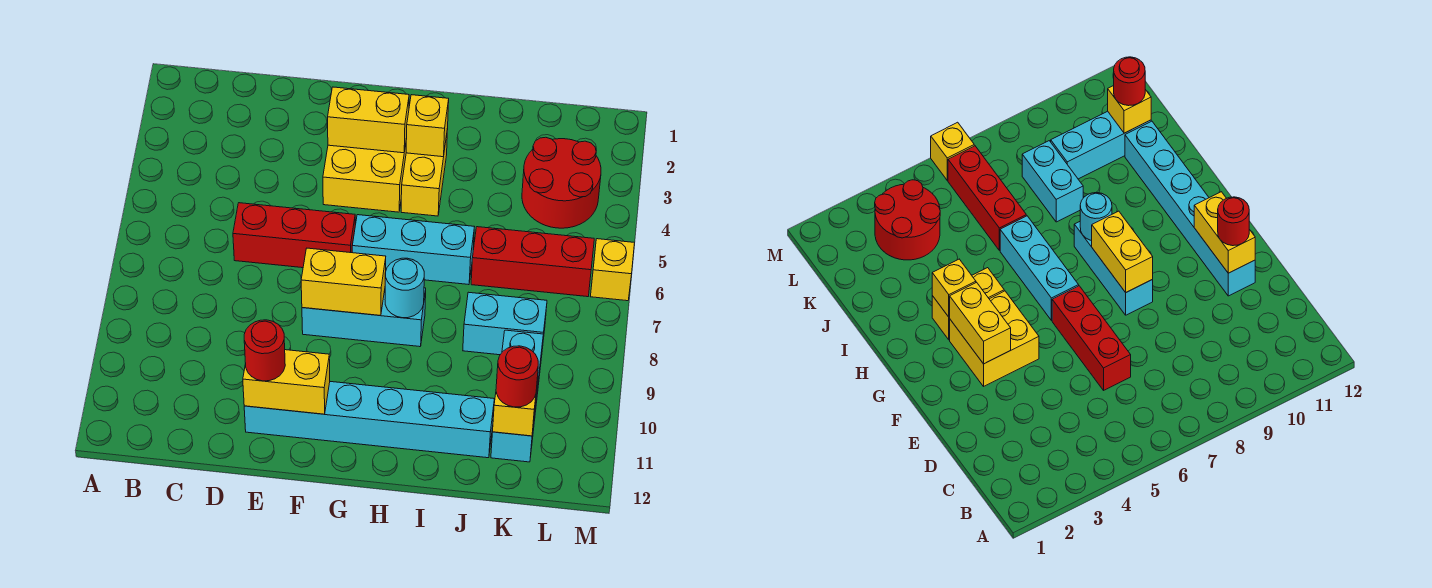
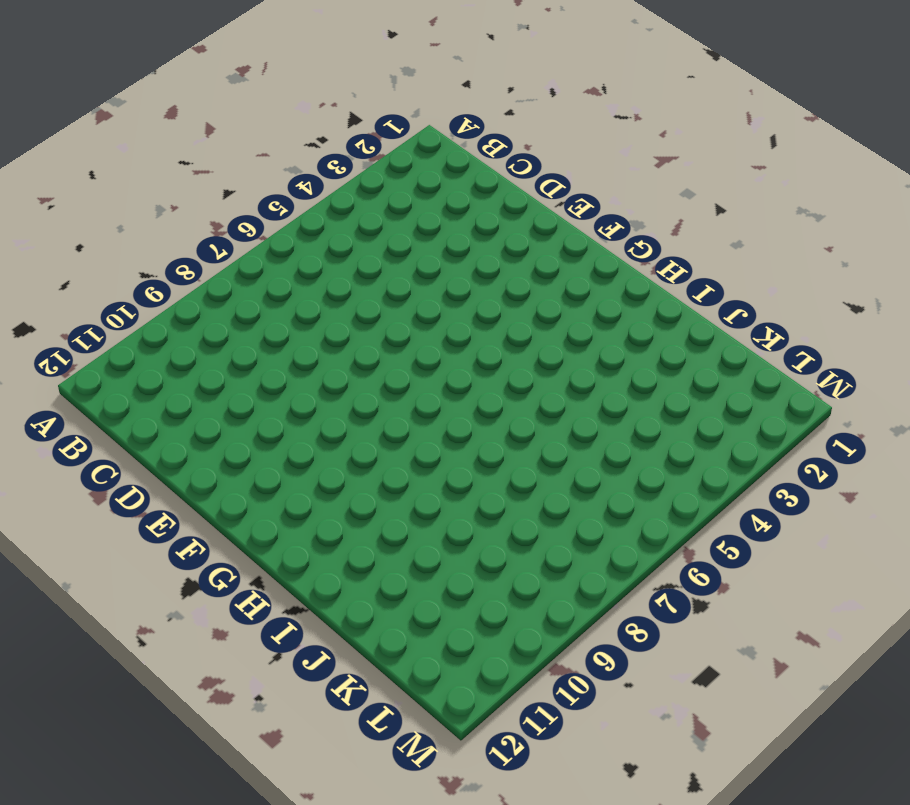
none -> red brick D6:F6 level 1
none -> cyan brick E11:J11 level 1
none -> yellow brick F3:G4 level 1

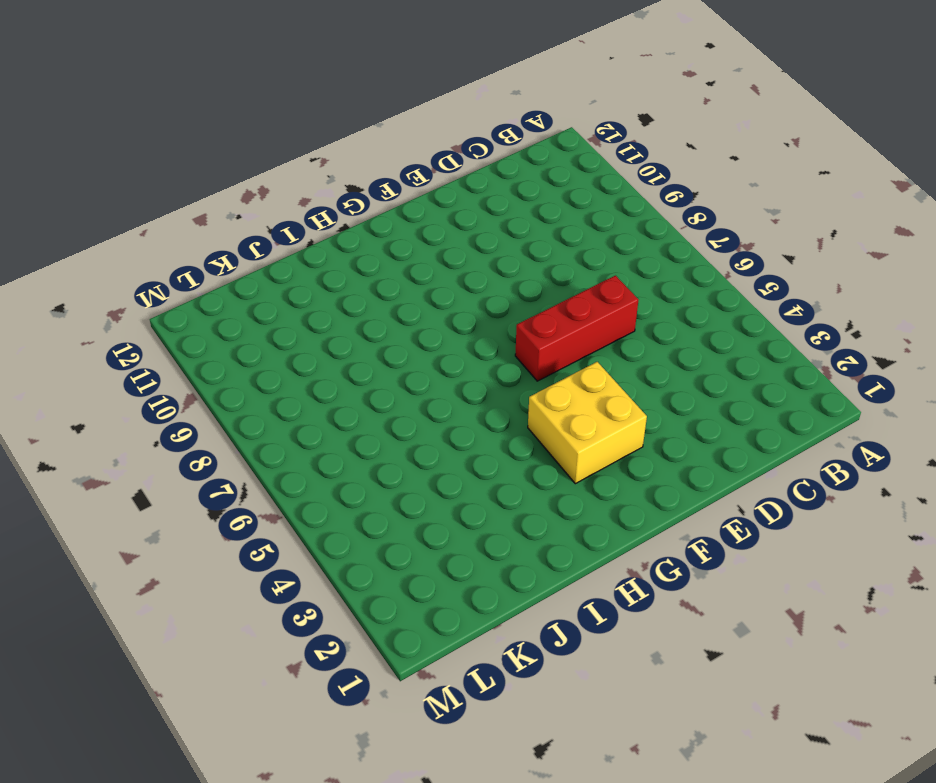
none -> cyan brick E11:J11 level 1
none -> cyan brick F8:H8 level 1
none -> cyan brick G6:I6 level 1

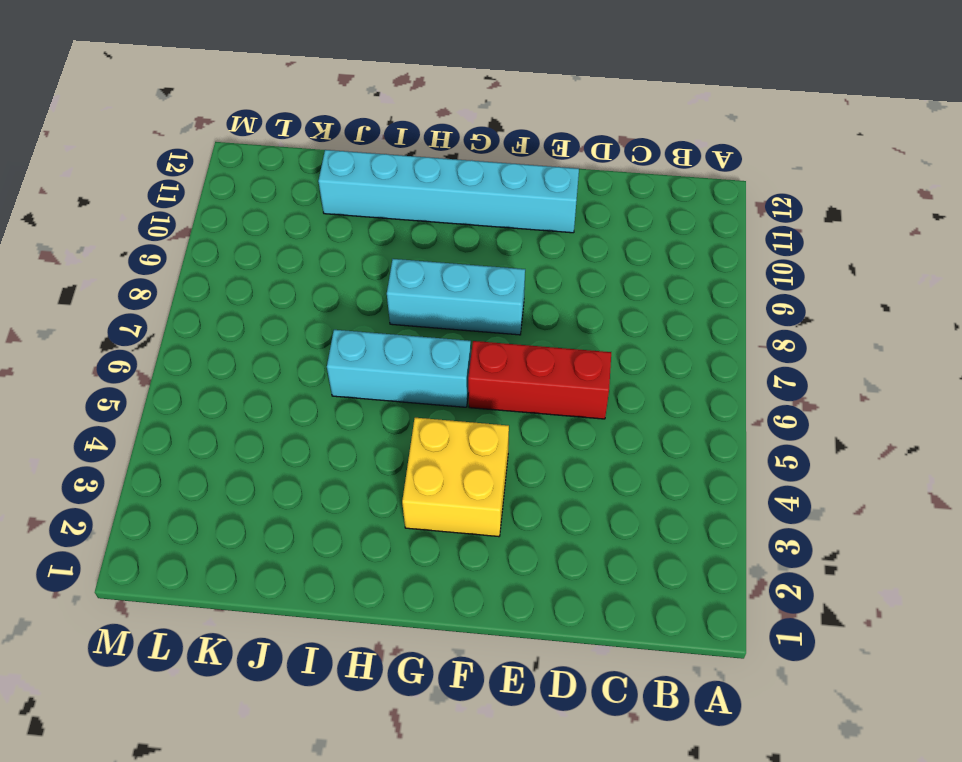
none -> yellow brick H3:H4 level 1
none -> red brick J6:L6 level 1
none -> cyan brick J8:K8 level 1

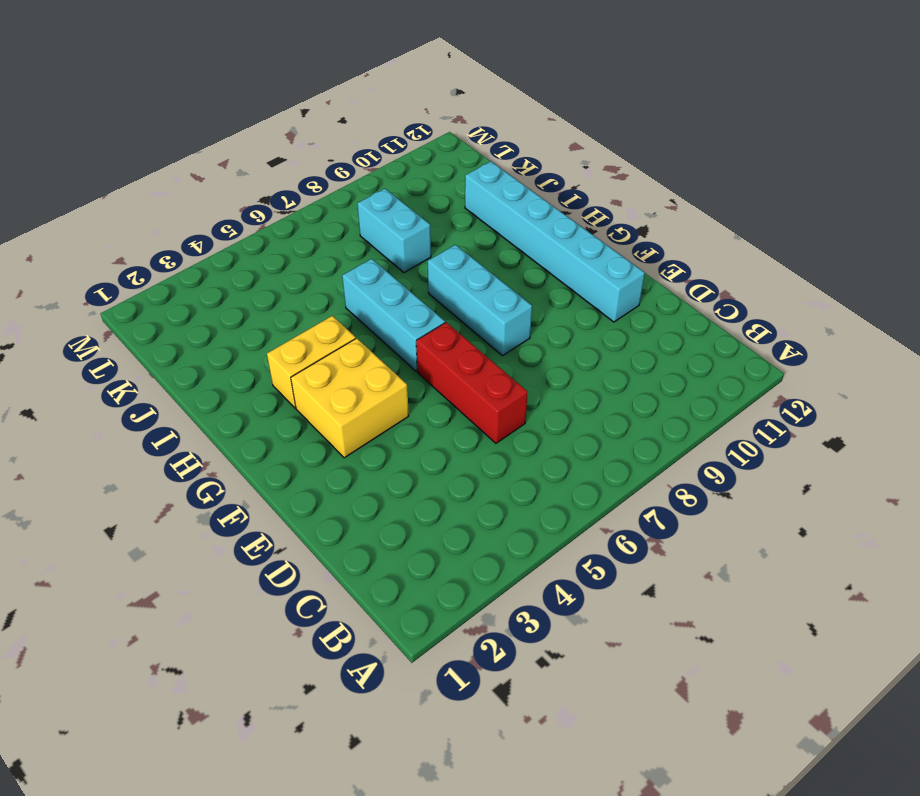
none -> red brick J6:L6 level 1
none -> red round brick K3:L4 level 1
none -> cyan brick K9:K11 level 1

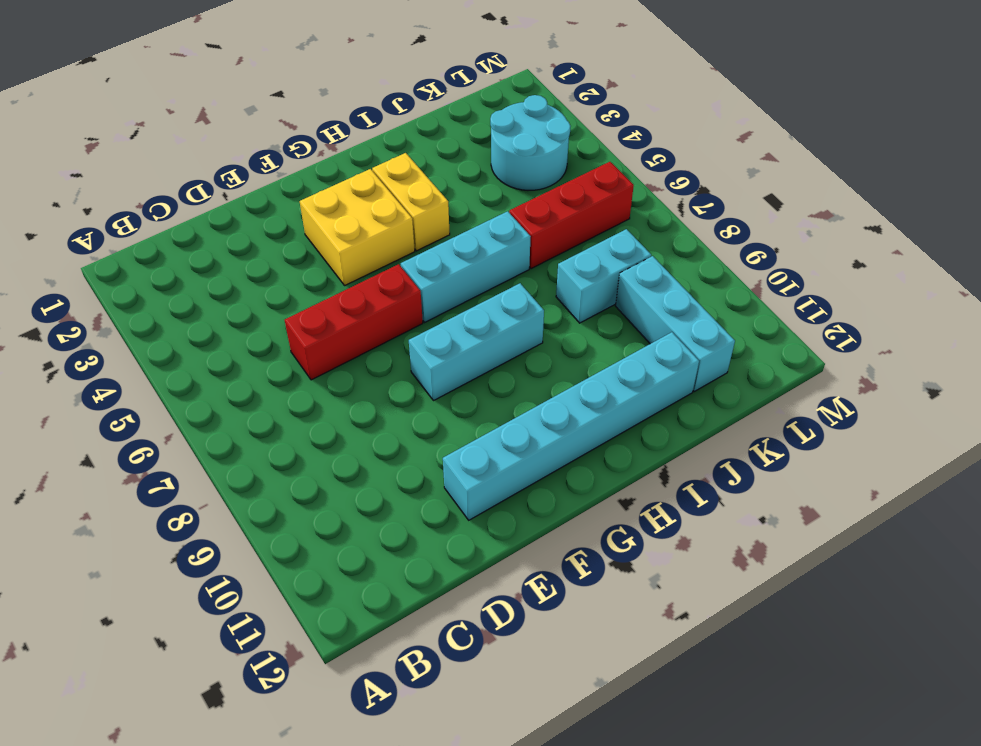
cyan round brick K3:L4 level 1 -> red round brick K3:L4 level 1
none -> yellow brick M6 level 1
none -> yellow brick E11:F11 level 2
none -> yellow brick F3:G3 level 2

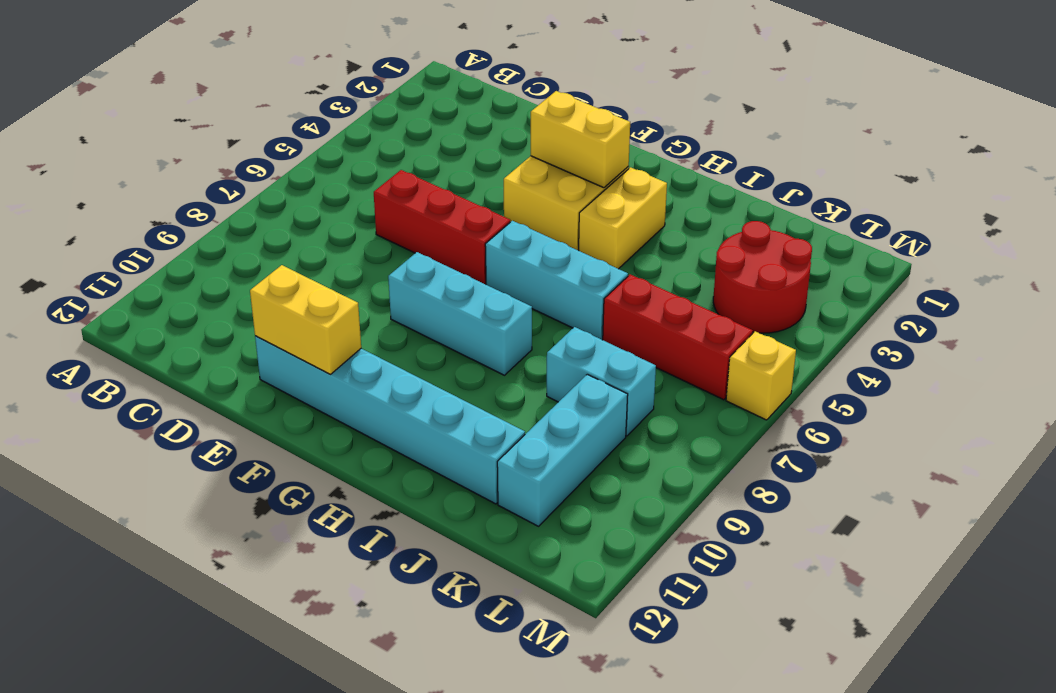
none -> yellow brick F8:G8 level 2
none -> yellow brick H3 level 2
none -> cyan round brick H8 level 2

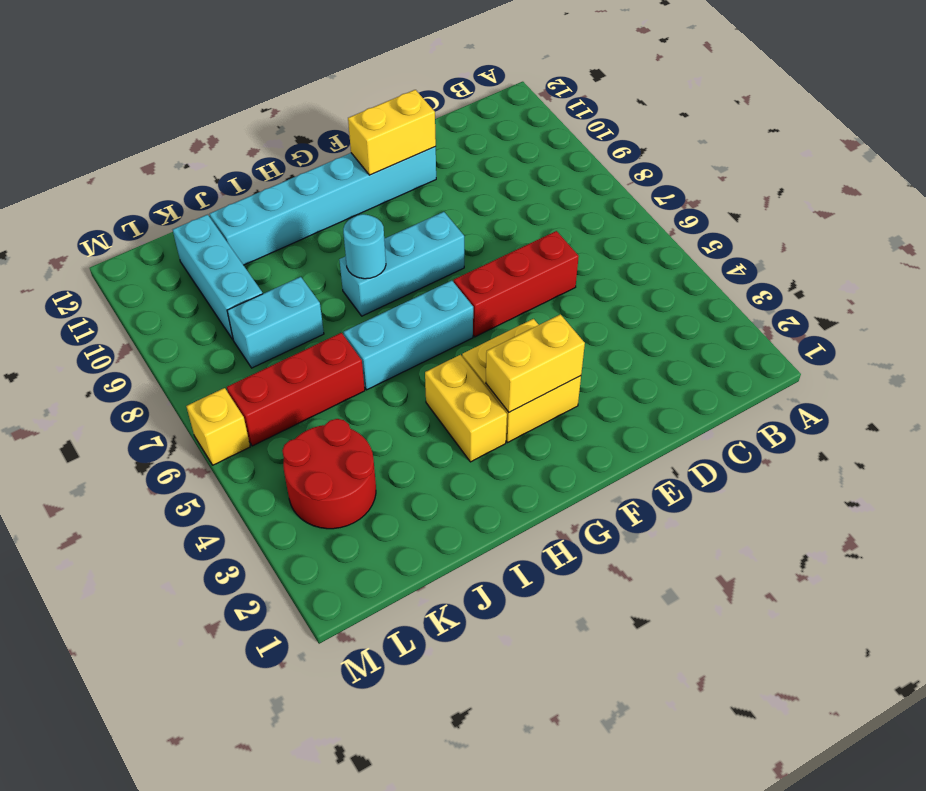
none -> yellow brick F8:G8 level 2
none -> yellow brick H3 level 2
none -> yellow brick K11 level 2

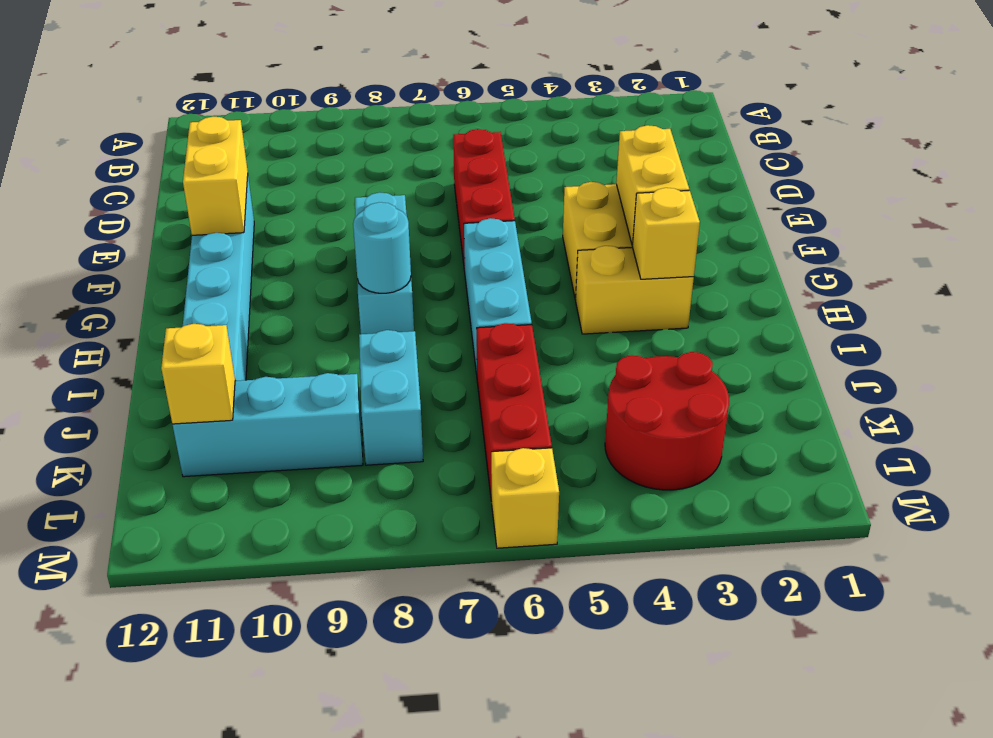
none -> yellow brick F8:G8 level 2
none -> red round brick E11 level 3
none -> red round brick K11 level 3

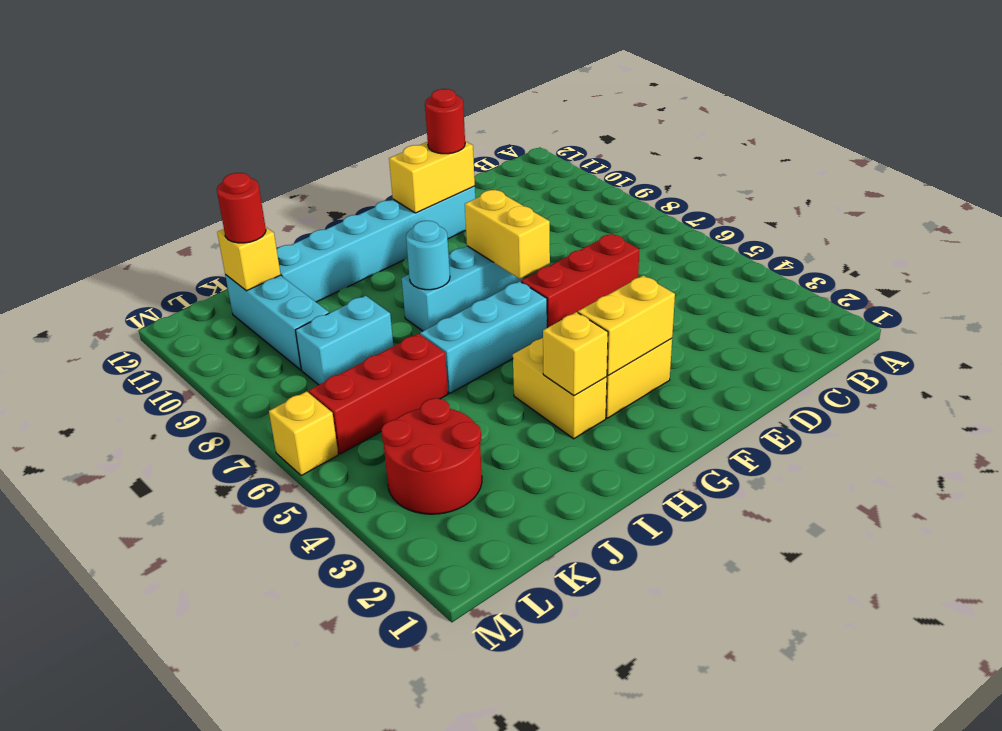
yellow brick F7:F8 level 2 -> yellow brick F8:G8 level 2

